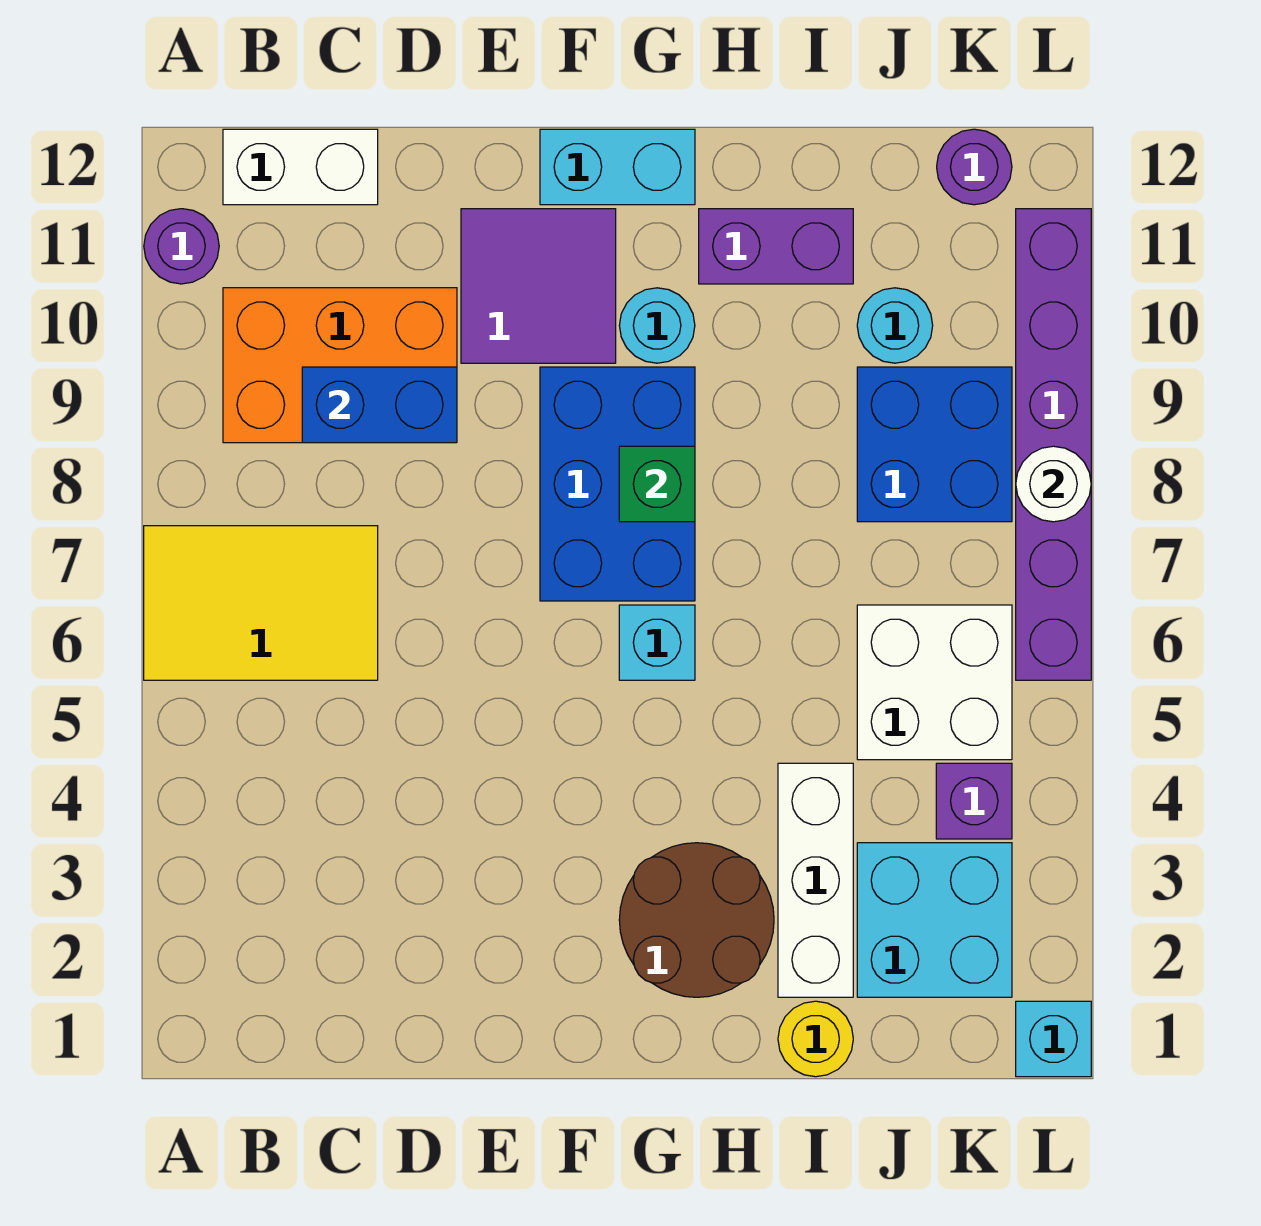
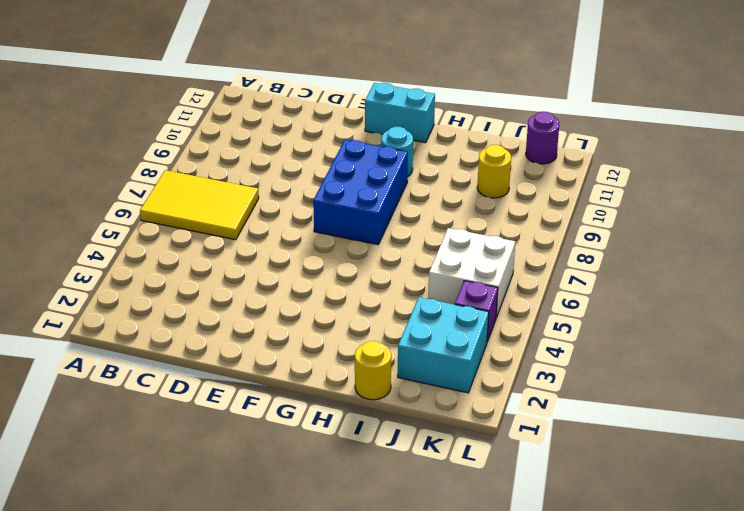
yellow round brick J10 level 1 -> cyan round brick J10 level 1
none -> purple round brick A11 level 1
none -> orange brick B9:D10 level 1
none -> white brick B12:C12 level 1

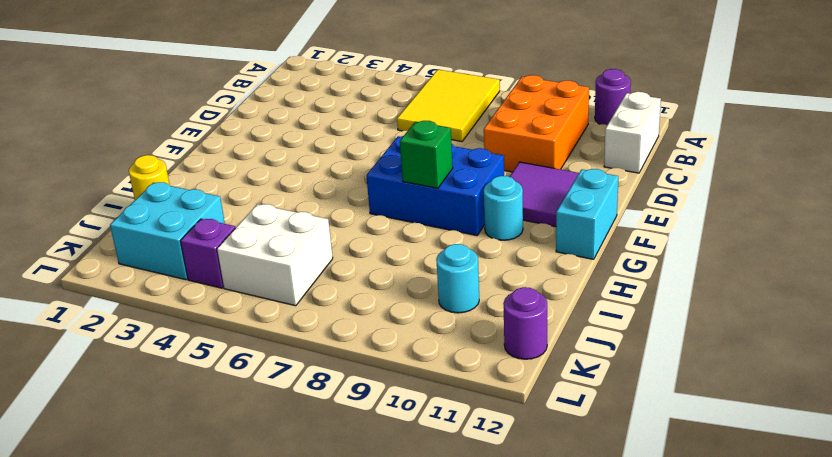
none -> brown round brick G2:H3 level 1
none -> cyan brick G6 level 1
none -> purple brick H11:I11 level 1

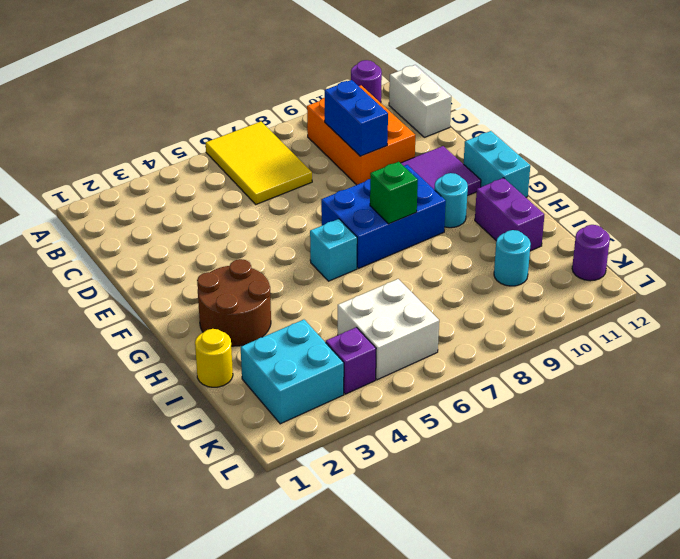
none -> white brick I2:I4 level 1
none -> blue brick J8:K9 level 1
none -> cyan brick L1 level 1

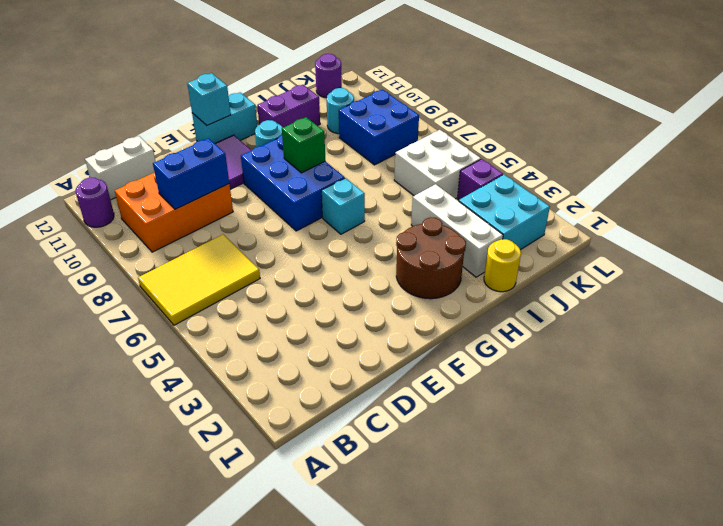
cyan brick F12 level 2 -> cyan brick L1 level 1
none -> purple brick L6:L11 level 1
none -> white round brick L8 level 2

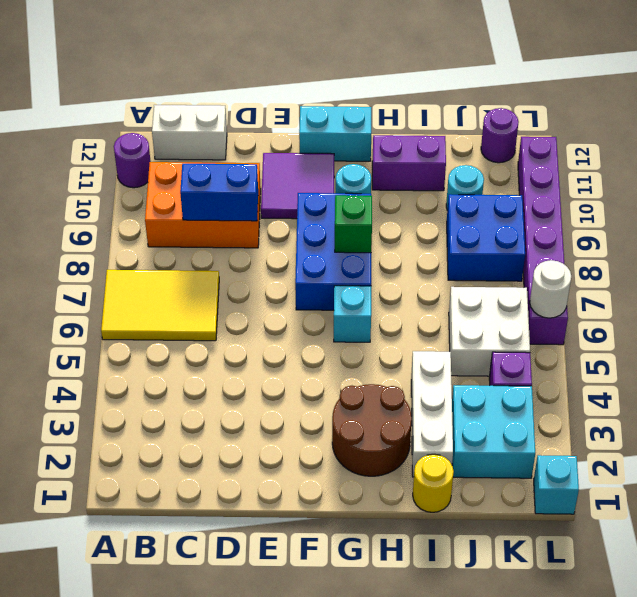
white round brick L6 level 2 -> white round brick L8 level 2

